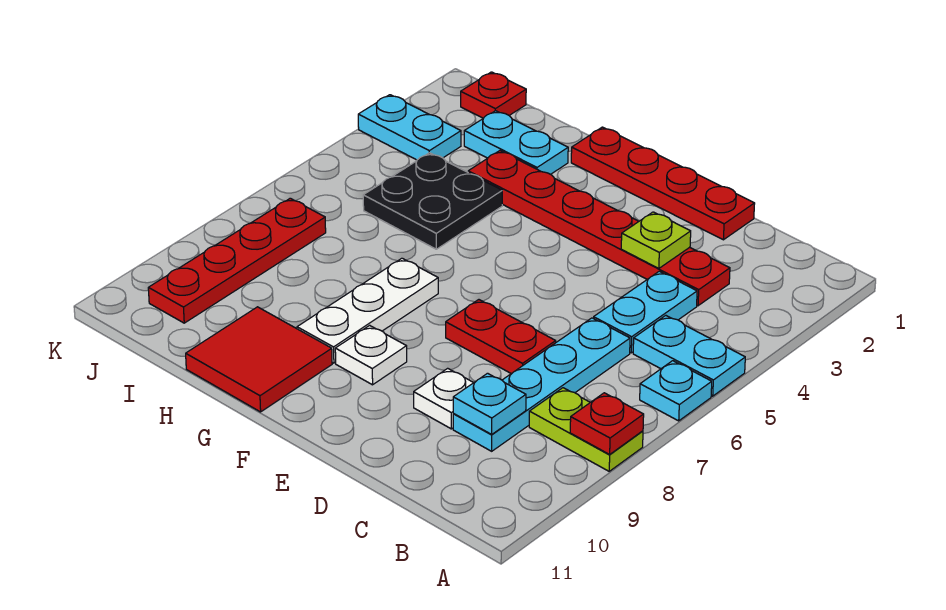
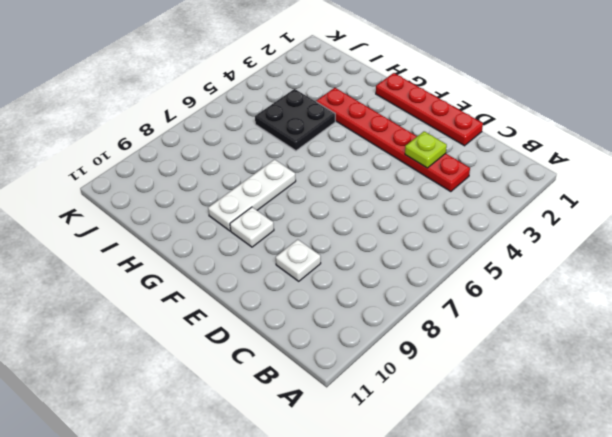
none -> cyan plate A5:B5 level 1
none -> cyan plate A6 level 1
none -> lime plate A8:B8 level 1

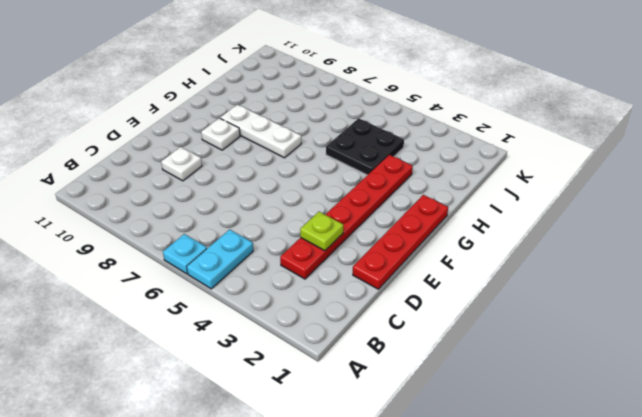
none -> lime plate A8:B8 level 1
none -> cyan plate C4:C5 level 1
none -> cyan plate C6:C9 level 1

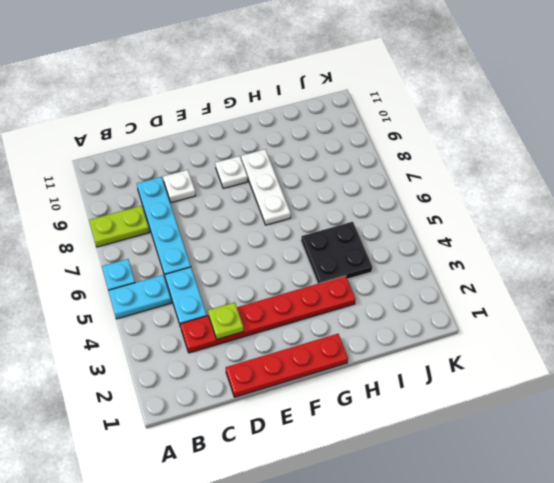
none -> red plate D7:E7 level 1
none -> red tile G10:H11 level 1
none -> cyan plate H2:I2 level 1

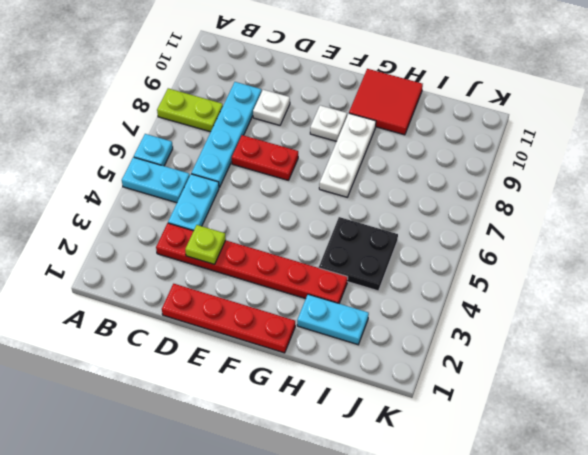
none -> red plate J1 level 1
none -> cyan plate J3:K3 level 1
none -> red plate J7:J10 level 1

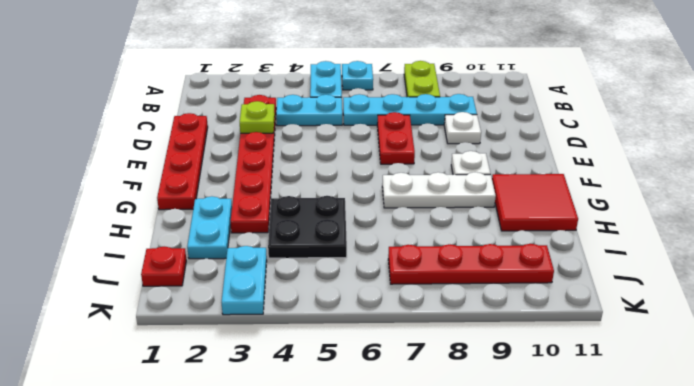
none -> red plate A8 level 2
none -> cyan plate C9 level 2

